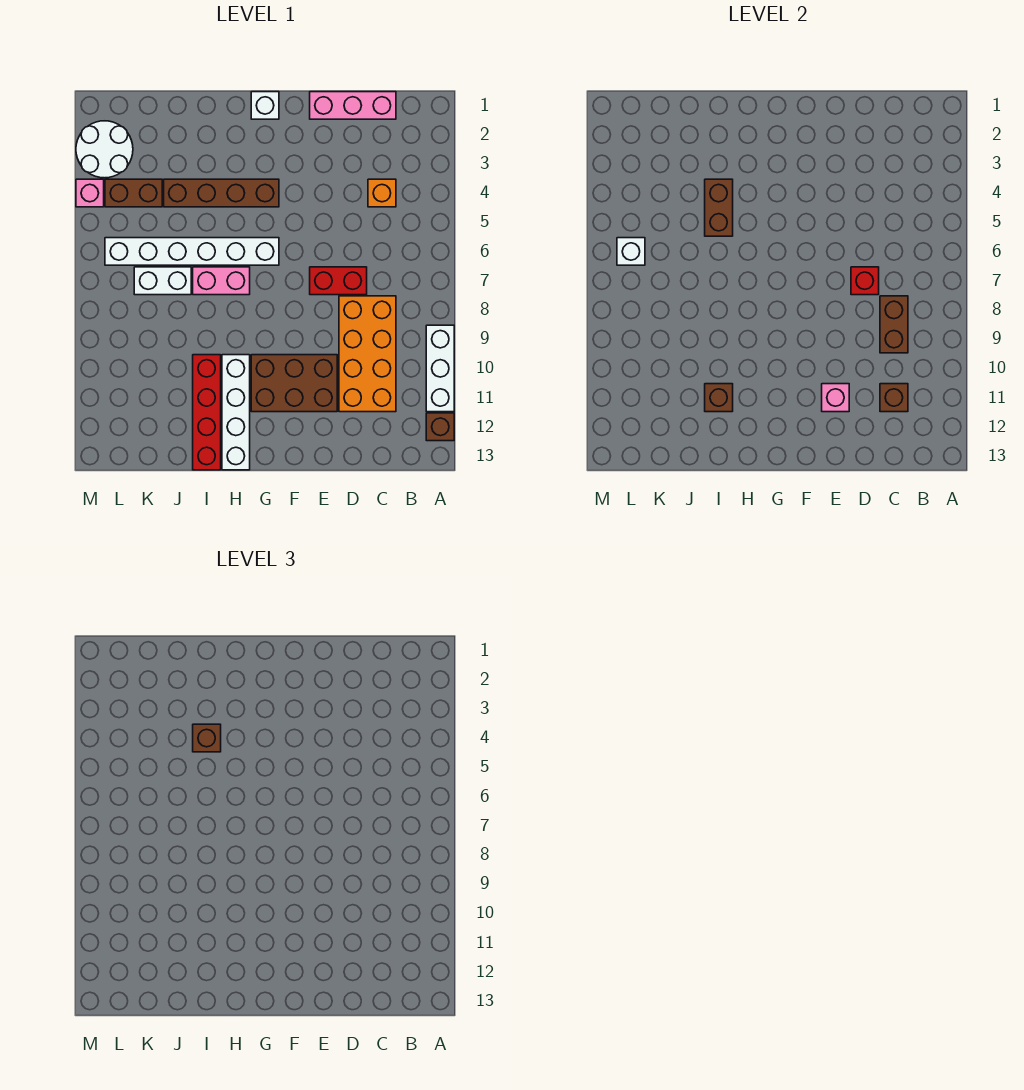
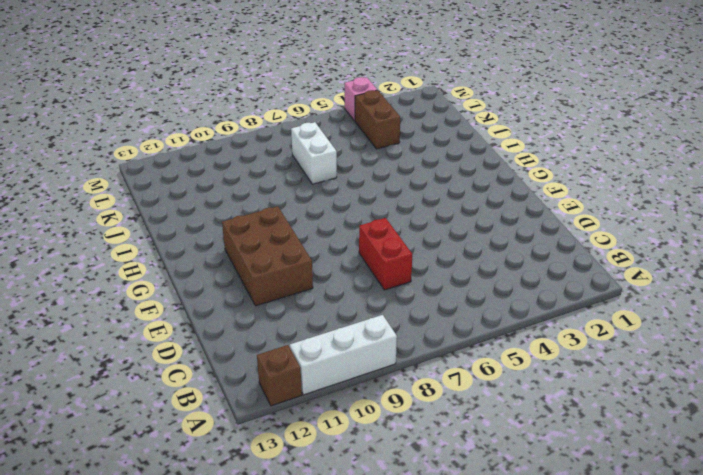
none -> pink brick C1:E1 level 1
none -> orange brick C4 level 1
none -> orange brick C8:D11 level 1

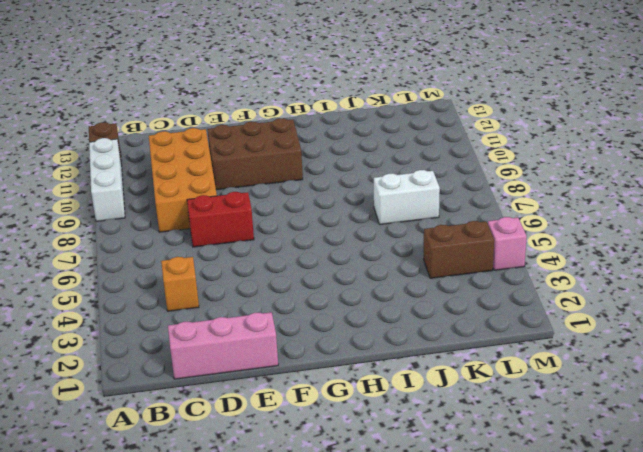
none -> white brick G1 level 1
none -> brown brick G4:J4 level 1
none -> white brick G6:L6 level 1

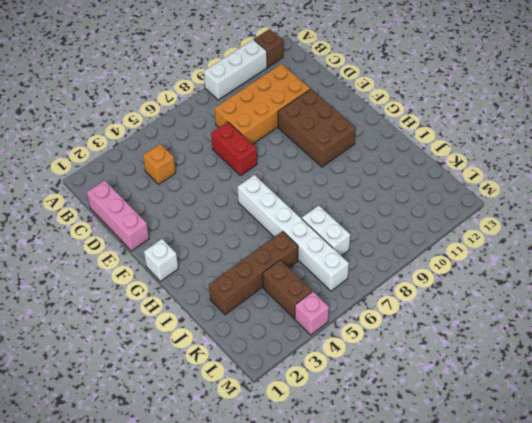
brown brick J2:J5 level 1 -> brown brick G4:J4 level 1
none -> pink brick H7:I7 level 1
none -> white brick H10:H13 level 1
none -> red brick I10:I13 level 1

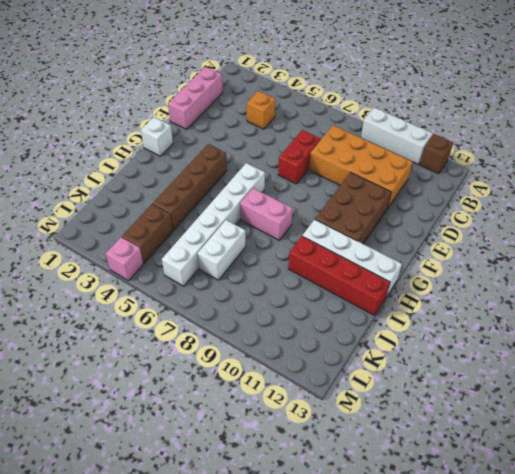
pink brick H7:H8 level 1 -> pink brick H7:I7 level 1
none -> white round brick L2:M3 level 1
none -> brown brick C8:C9 level 2
none -> brown brick C11 level 2

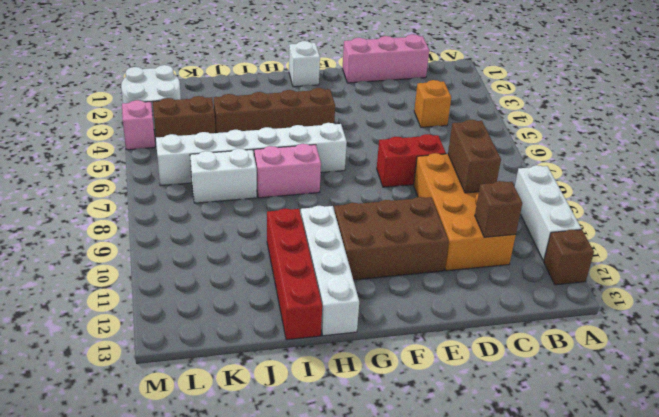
none -> red brick D7 level 2
none -> pink brick E11 level 2
none -> brown brick I4:I5 level 2

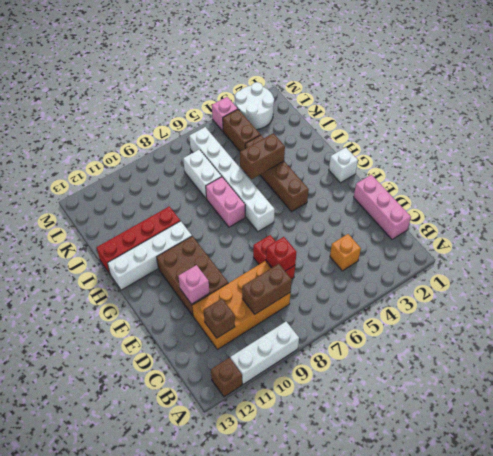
none -> brown brick I11 level 2
none -> white brick L6 level 2
none -> brown brick I4 level 3

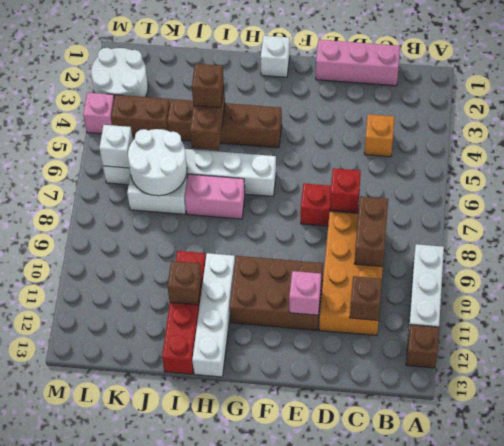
white round brick J6:K7 level 2 -> none

